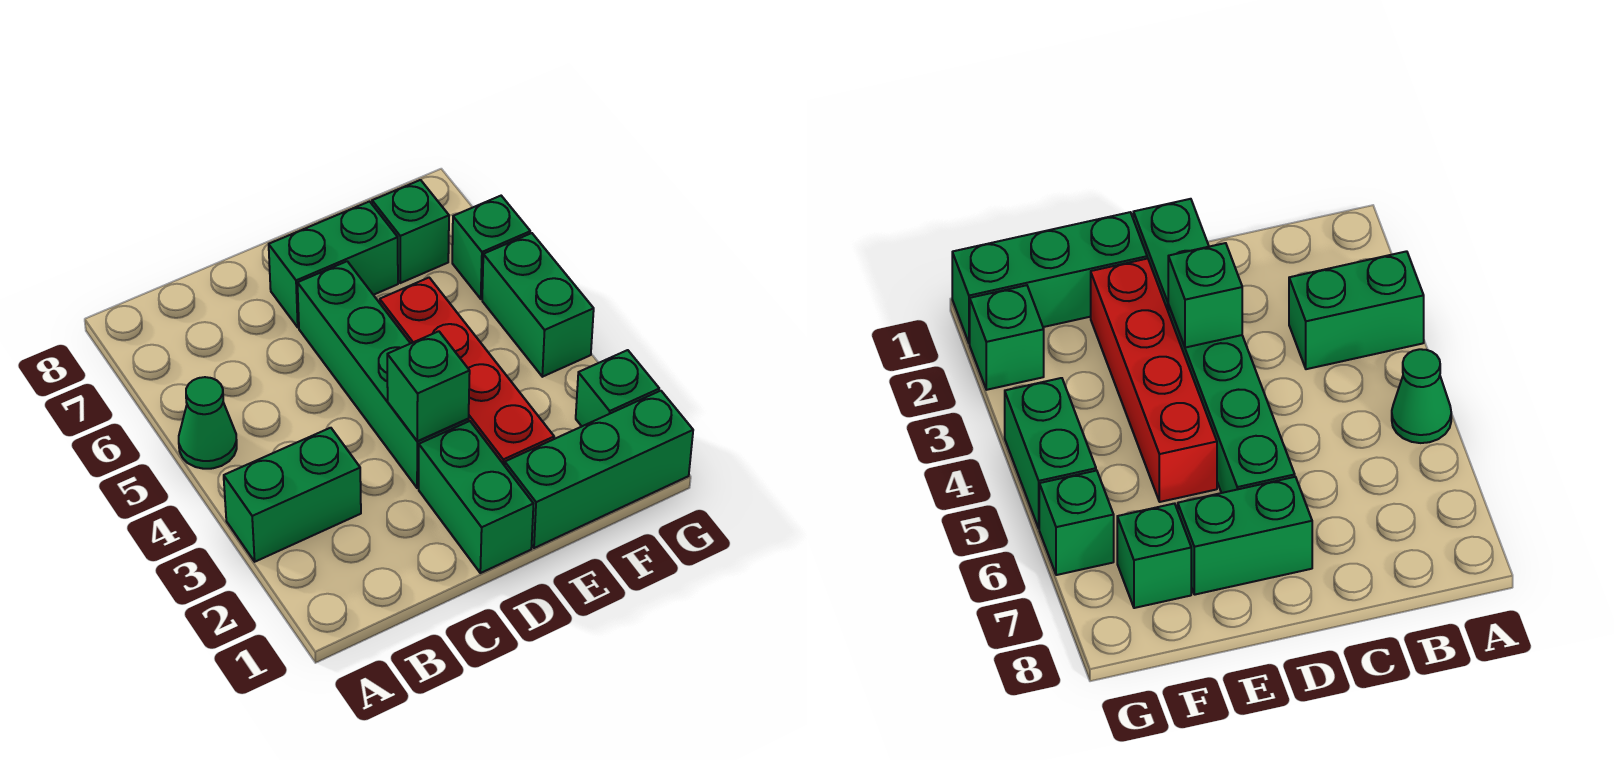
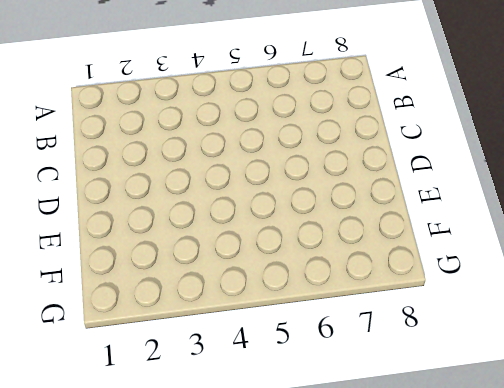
none -> green brick A3:B3 level 1
none -> green cone A5 level 1
none -> green brick D1:D2 level 1

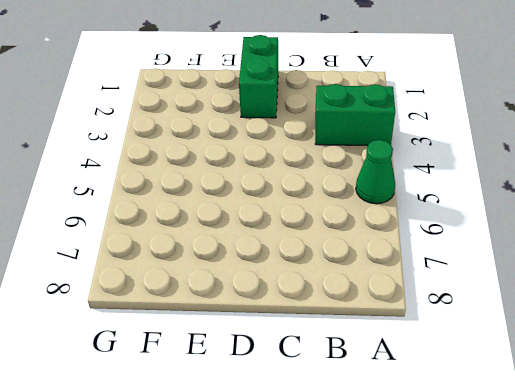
none -> green brick D3:D6 level 1
none -> green brick D7:E7 level 1
none -> green brick E1:G1 level 1

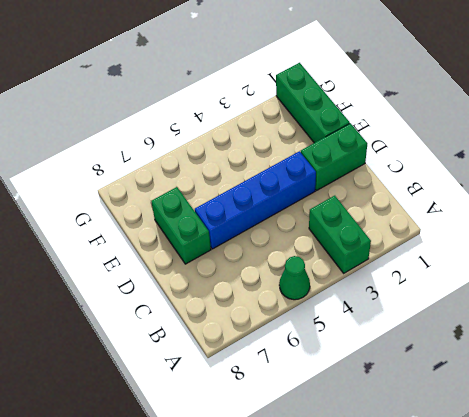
blue brick D3:D6 level 1 -> green brick D3:D6 level 1
none -> red brick E2:E5 level 1
none -> green brick F7 level 1
none -> green brick G2 level 1

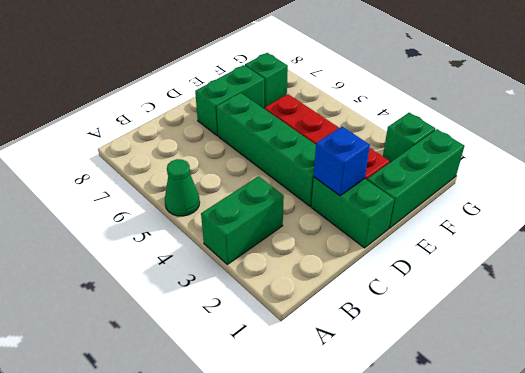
blue brick D2 level 2 -> none
none -> green brick G4:G5 level 1
none -> green brick G6 level 1
none -> green brick D3 level 2

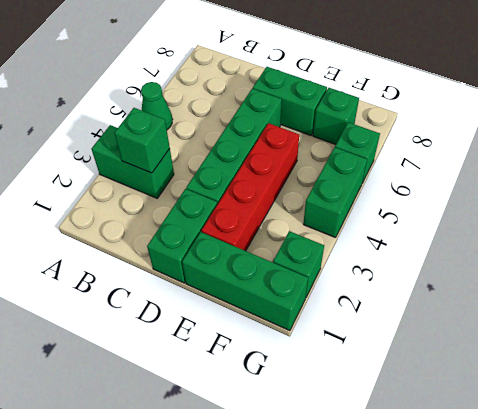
green brick B3 level 2 -> green brick D3 level 2

